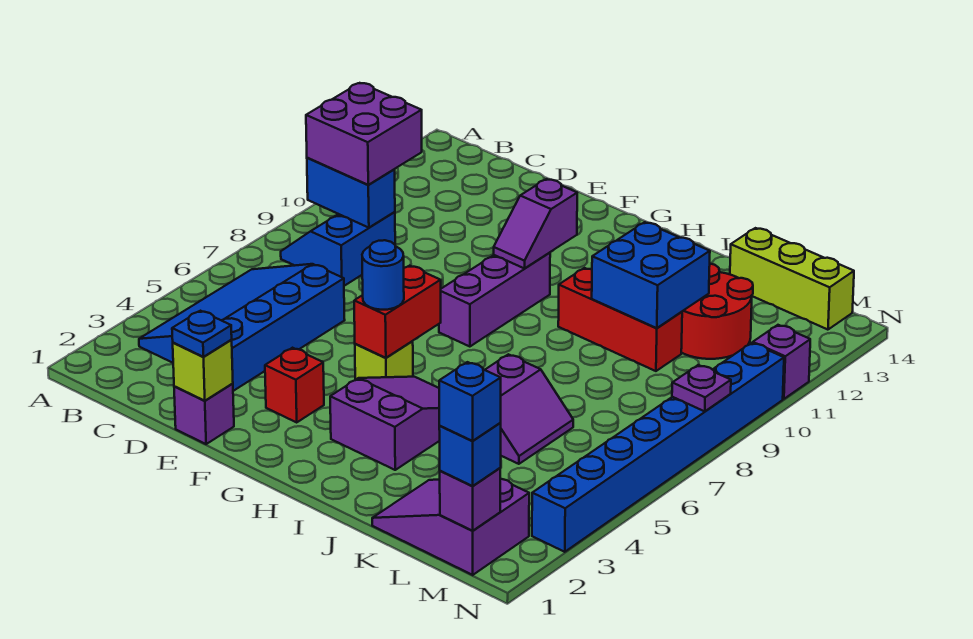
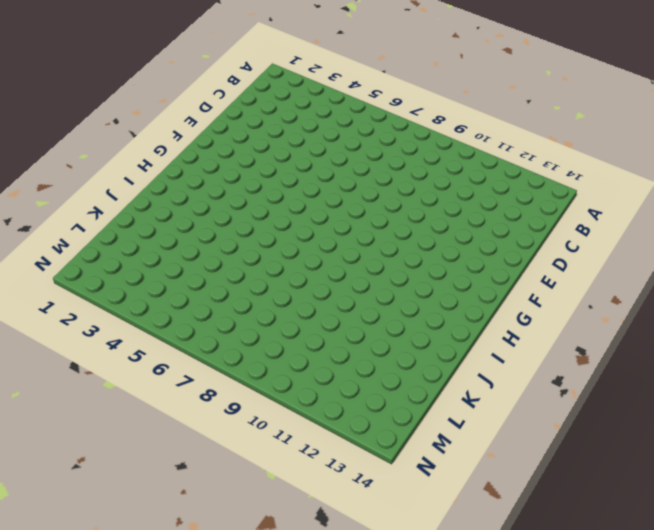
none -> blue slope B3:D6 level 1 top D
none -> blue slope B8:C9 level 1 top C
none -> purple brick E1 level 1

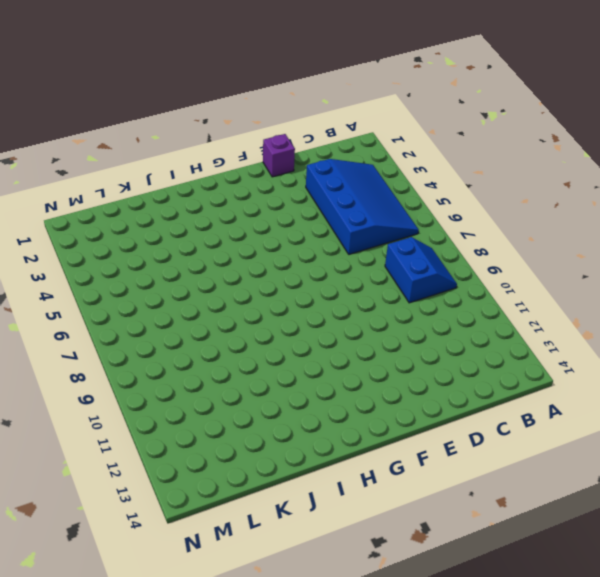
none -> red brick F3 level 1
none -> lime brick G5 level 1
none -> purple brick G8:G10 level 1

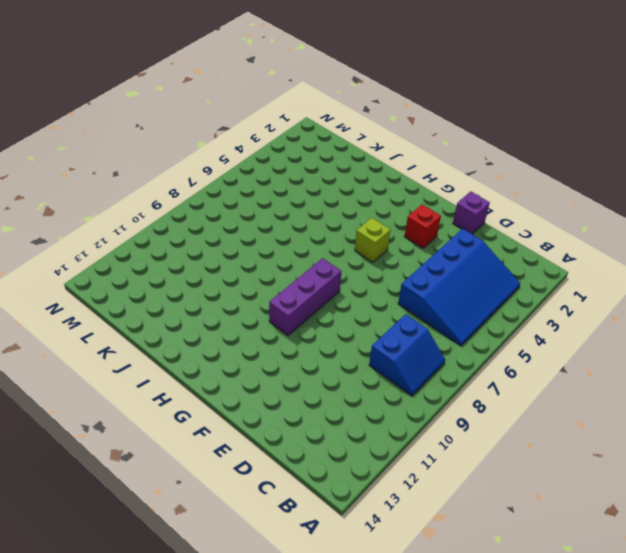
none -> purple slope H3:I5 level 1 top 3
none -> red brick I10:K10 level 1
none -> purple slope J5:K6 level 1 top J

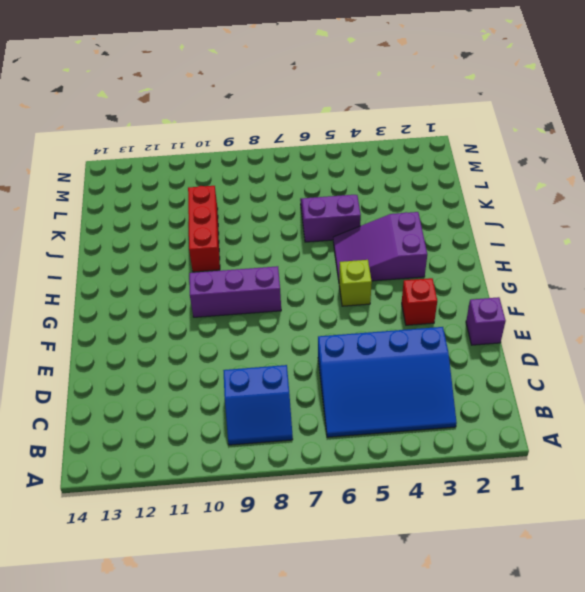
none -> purple slope K1:M2 level 1 top M
none -> red round brick K11:L12 level 1
none -> lime brick K14:M14 level 1

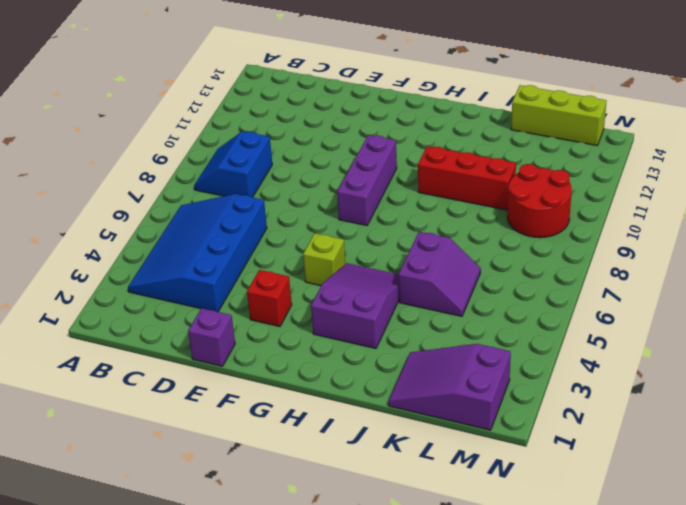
red round brick L9:M10 level 1 -> red round brick K11:L12 level 1
none -> blue brick N3:N10 level 1
none -> purple brick N11 level 1
none -> blue brick B9:C9 level 2

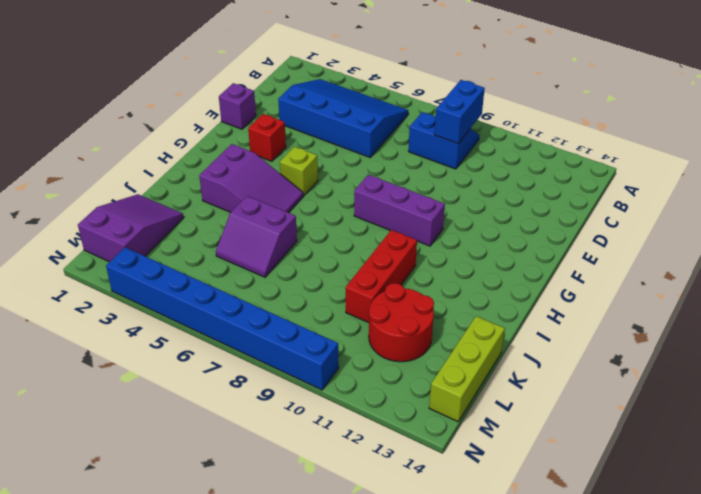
none -> purple brick N11 level 1
none -> lime brick E1 level 2
none -> red brick G5:G6 level 2

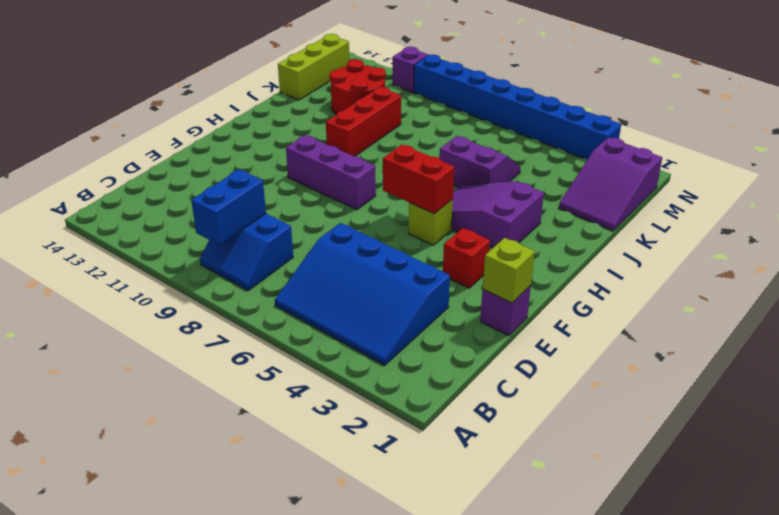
none -> purple slope G10:G11 level 2 top 11
none -> blue brick J10:K11 level 2
none -> purple brick M1 level 2

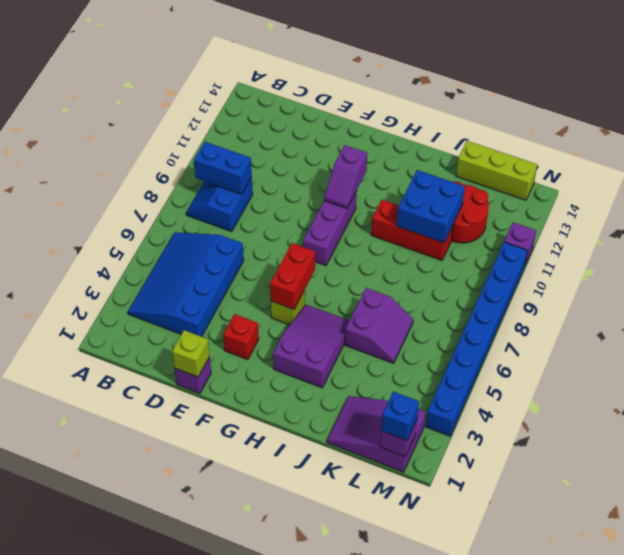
none -> purple plate N8 level 2
none -> purple brick B9:C10 level 3
none -> blue plate E1 level 3

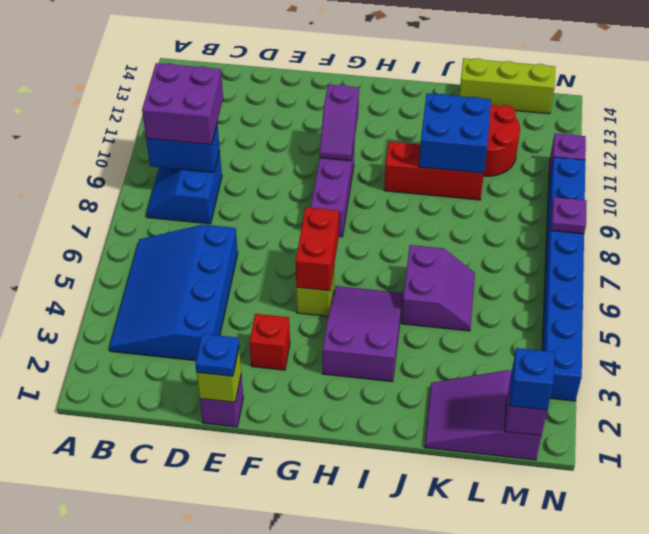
none -> blue round brick G5 level 3
none -> blue brick M1 level 4

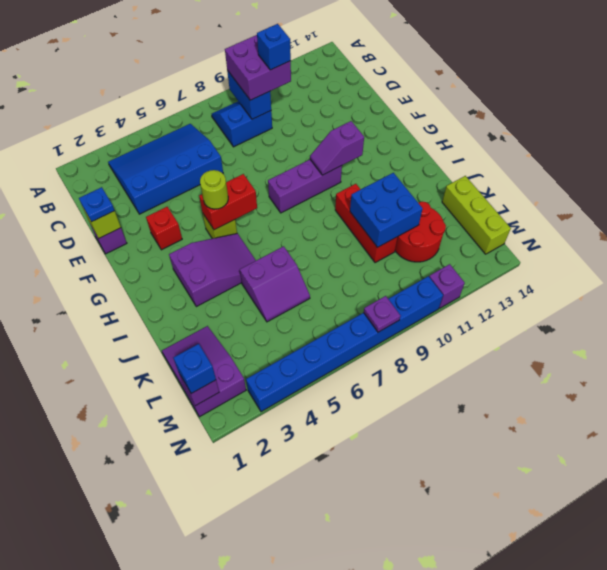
blue brick C10 level 4 -> blue brick M1 level 4
lime round brick G5 level 3 -> blue round brick G5 level 3

